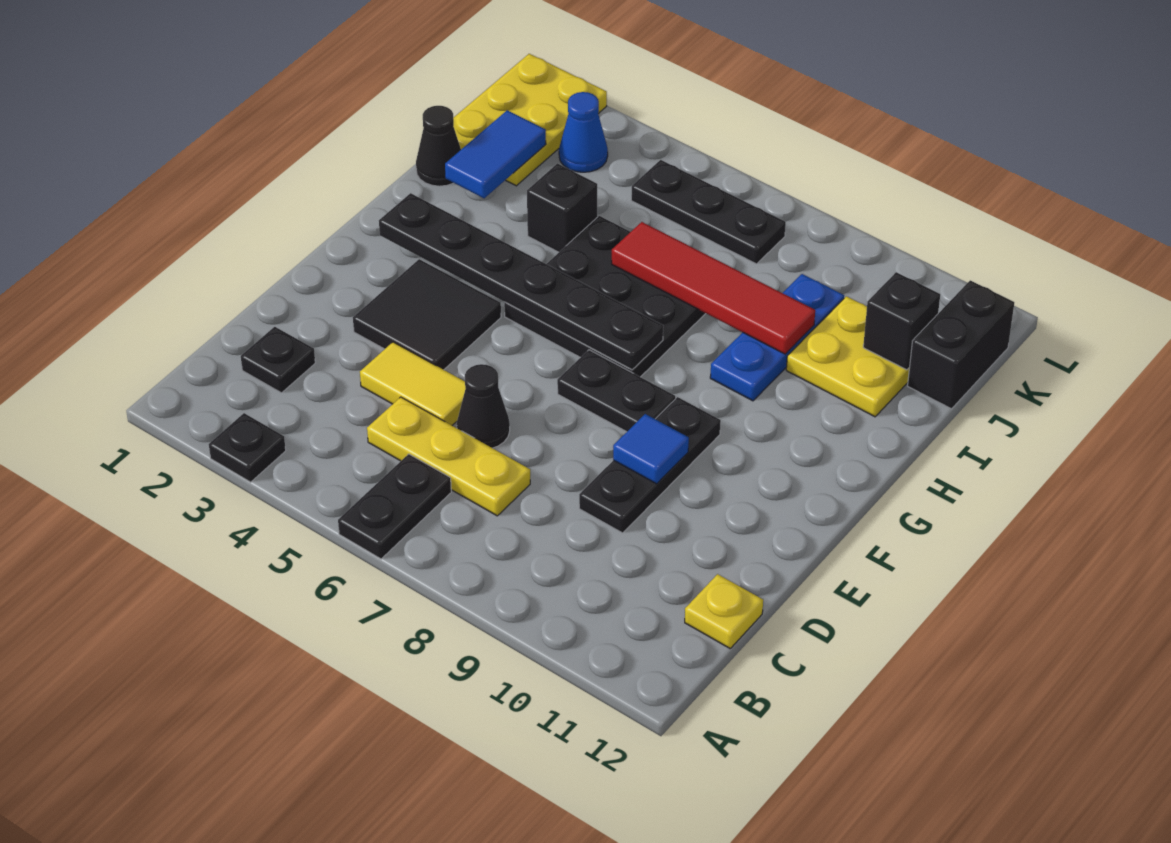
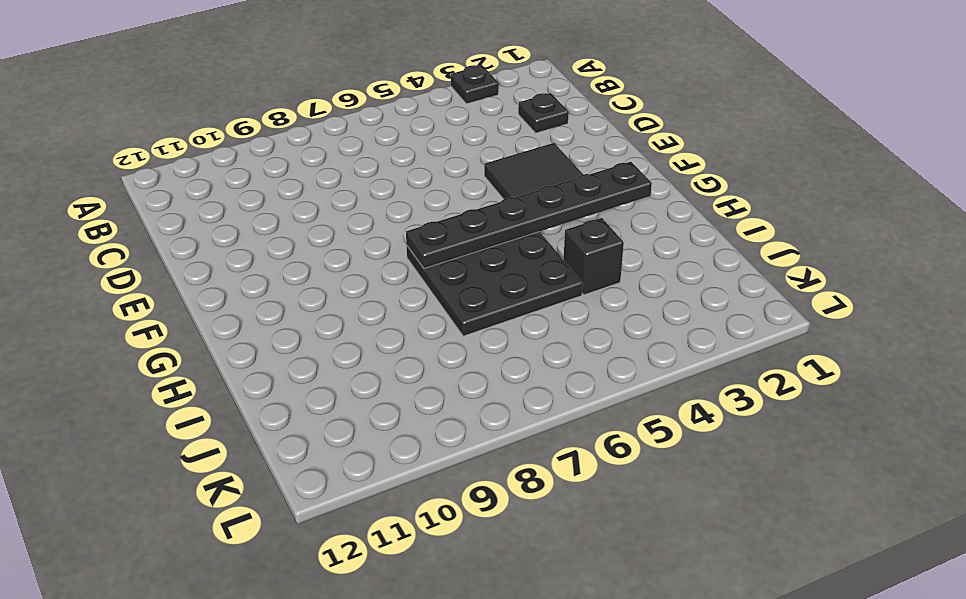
none -> black plate A6:B6 level 1
none -> yellow plate C5:C7 level 1
none -> yellow plate C12 level 1

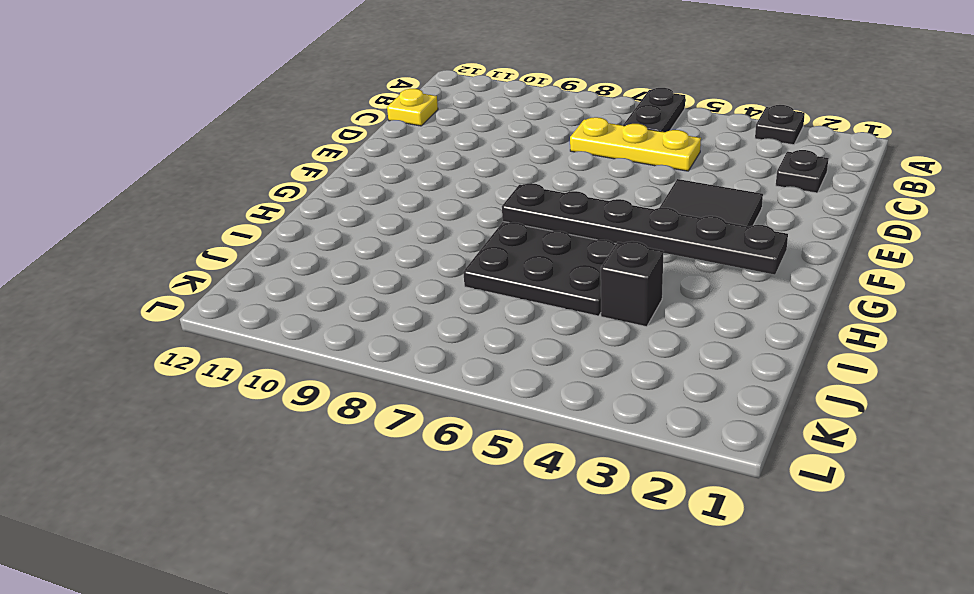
none -> yellow tile D4:D5 level 1
none -> black cone D6 level 1
none -> black plate D9:F9 level 1

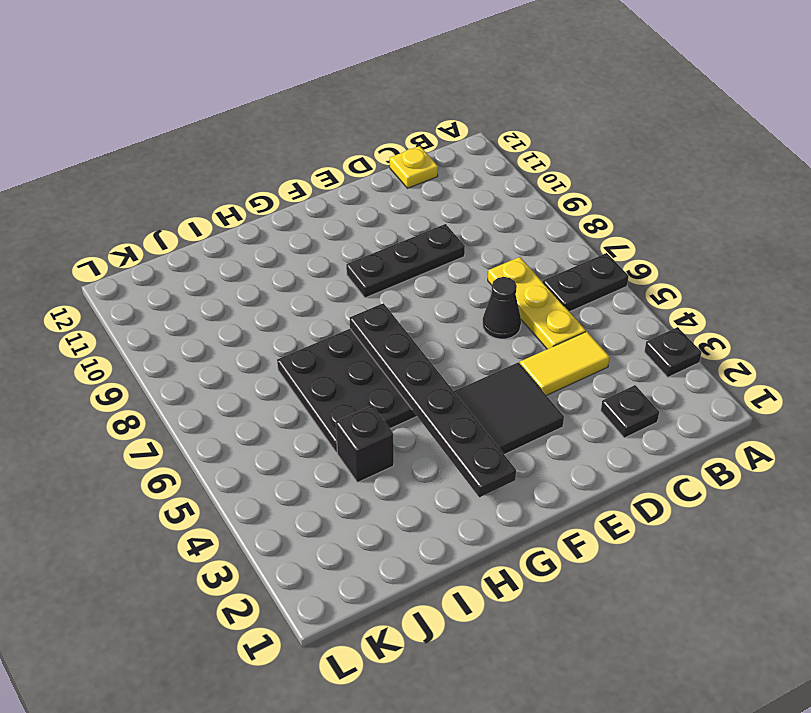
yellow tile C4:D4 level 1 -> yellow tile D4:D5 level 1
none -> black plate F7:F8 level 1
none -> blue plate H9:J9 level 1
none -> black cone I1 level 1

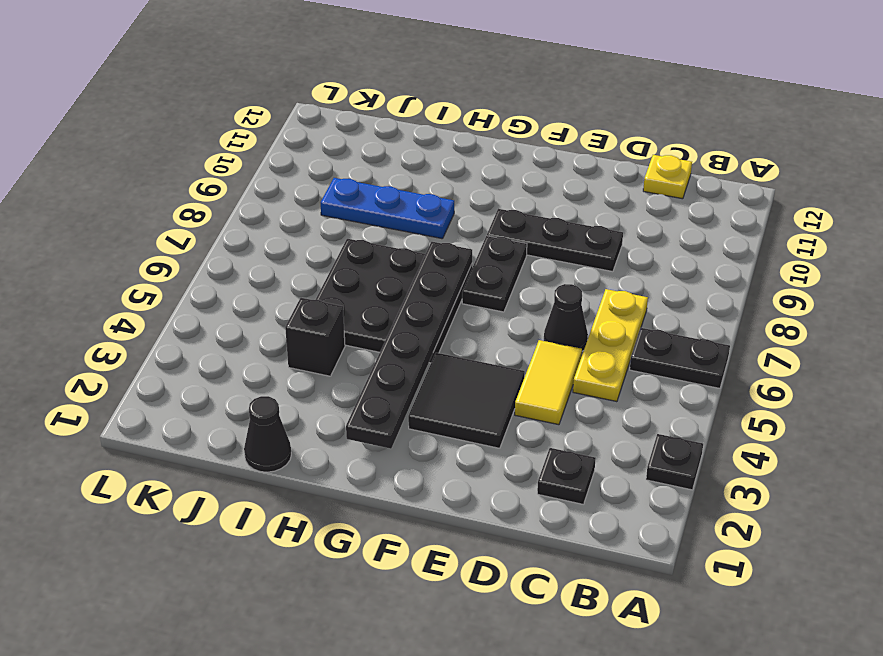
none -> yellow plate I10:J11 level 1
none -> yellow plate J1:L2 level 1
none -> black brick J12:K12 level 1

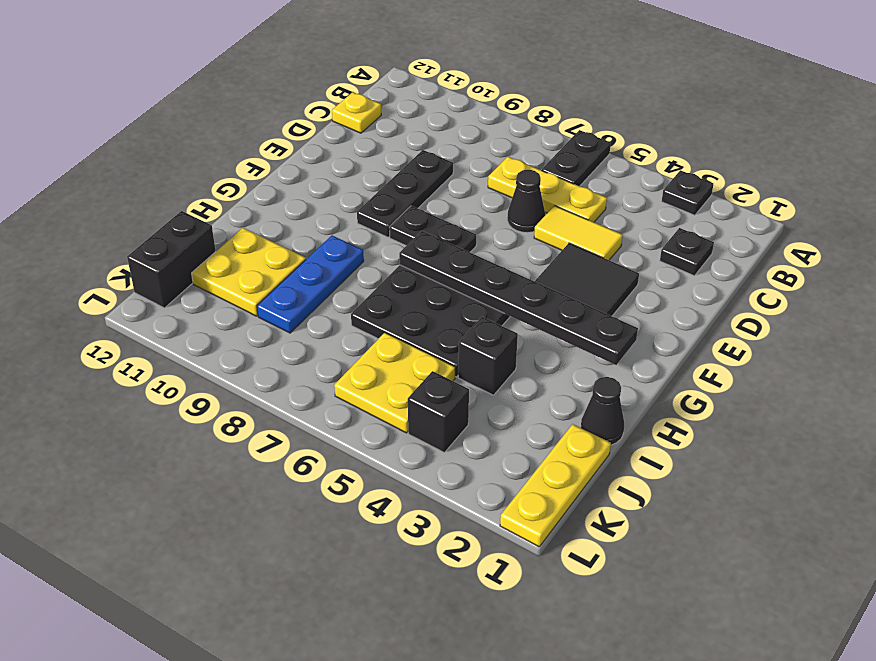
yellow plate J1:L1 level 1 -> yellow plate J1:L2 level 1
yellow plate J5:K6 level 1 -> black plate K5:K7 level 1
black brick K4 level 1 -> black brick J11 level 2
none -> blue cone K3 level 1
none -> blue tile E9 level 2
none -> blue tile I2:J2 level 2

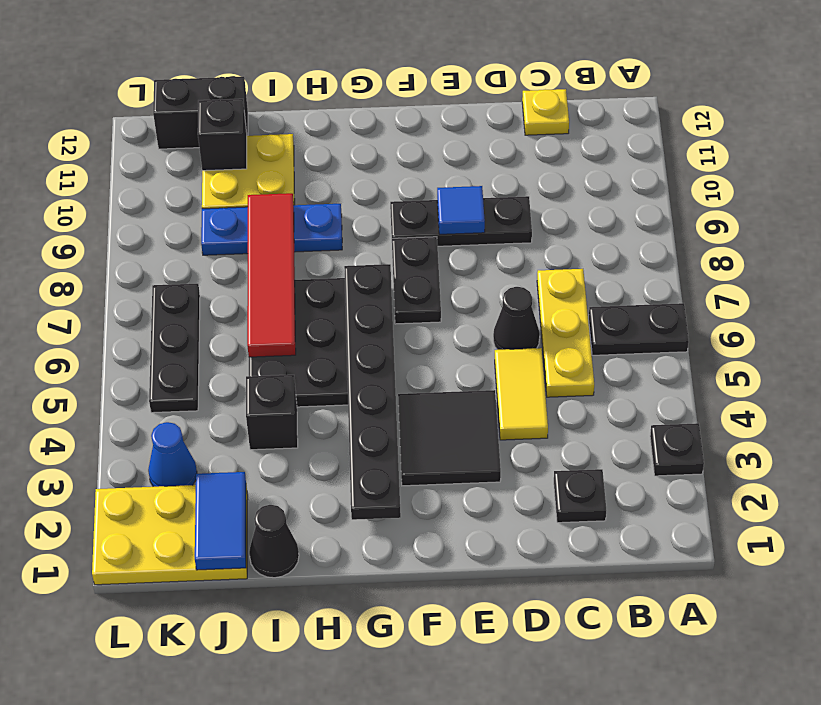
blue tile J1:J2 level 2 -> blue tile I2:J2 level 2

